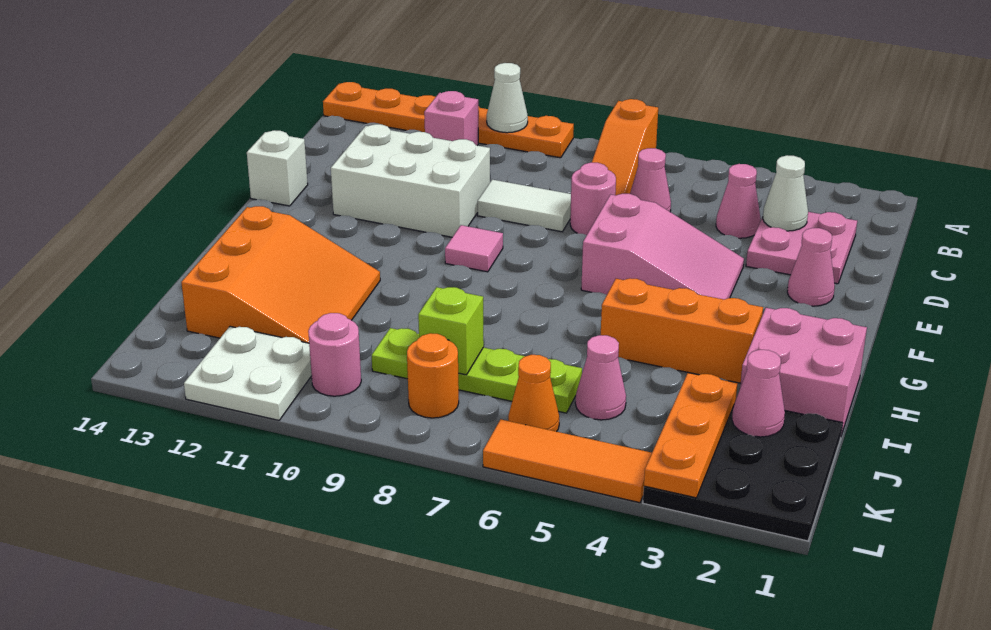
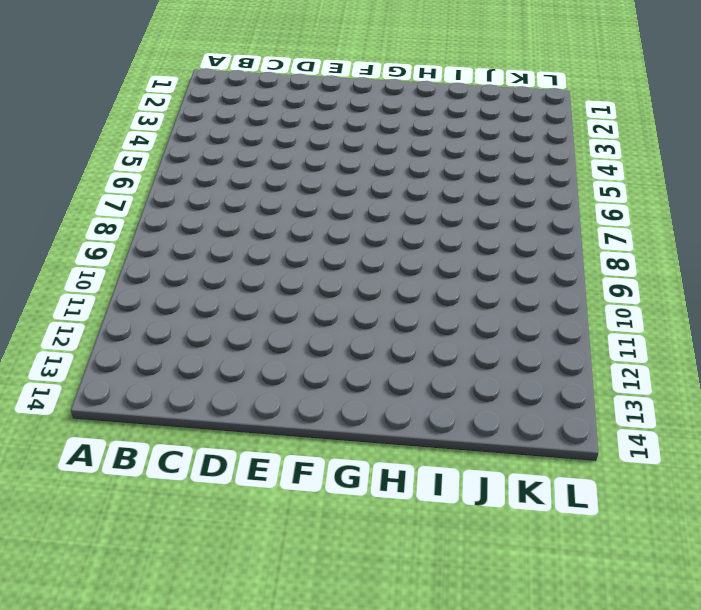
none -> orange slope A7:C7 level 1 top A
none -> orange plate A9:A14 level 1
none -> pink brick B11 level 1

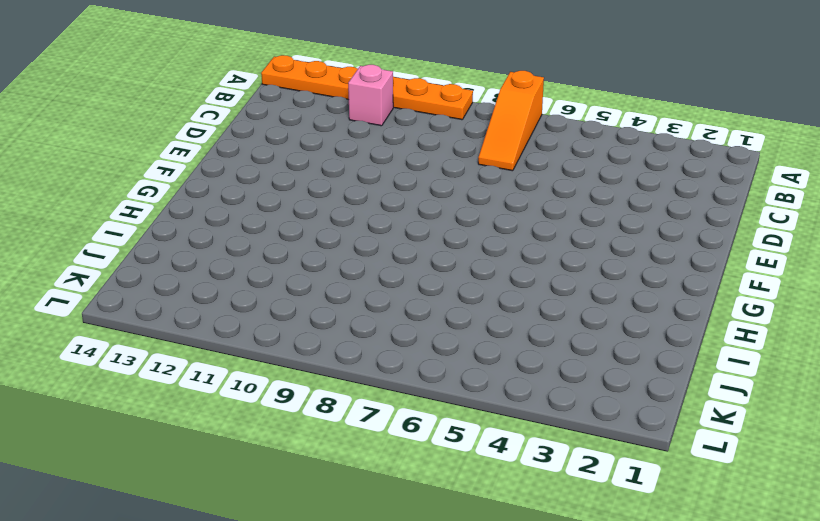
none -> pink plate C2:D3 level 1
none -> pink cone C4 level 1
none -> pink cone C6 level 1

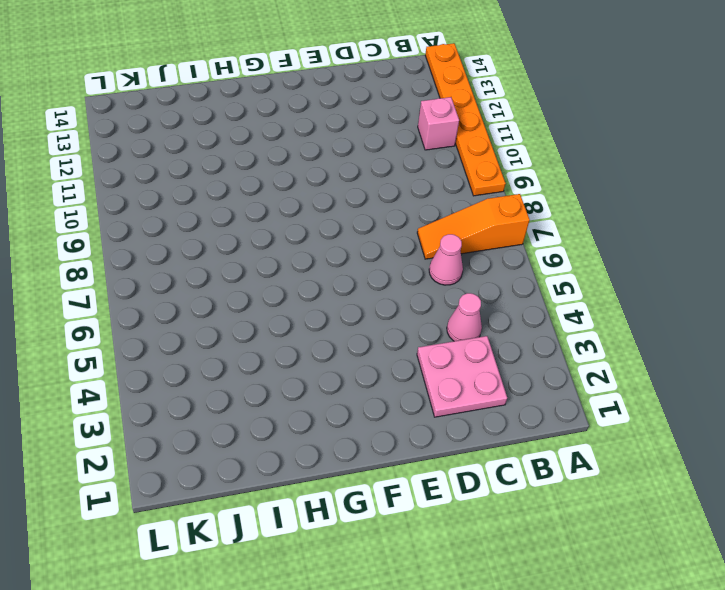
none -> pink round brick D7 level 1
none -> white tile D8:D9 level 1
none -> white brick D10:E12 level 1

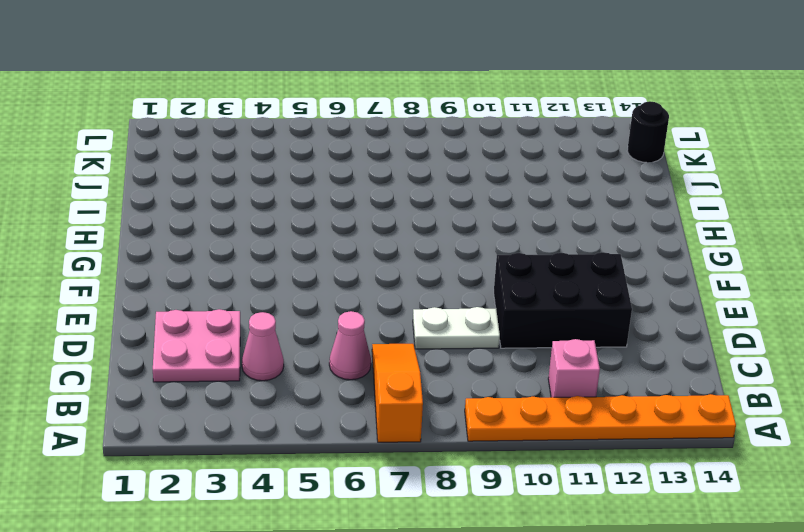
white plate D8:D9 level 1 -> white tile D8:D9 level 1
black brick D10:E12 level 1 -> white brick D10:E12 level 1
black round brick K14 level 1 -> none
none -> pink round brick D7 level 1
none -> pink cone E2 level 1
none -> pink slope E4:F6 level 1 top 6

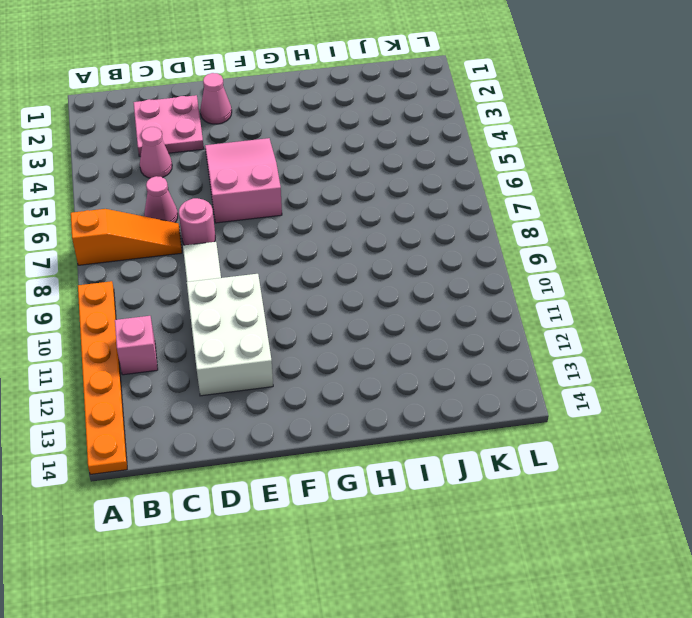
none -> white brick E14 level 1
none -> pink tile F9 level 1
none -> pink brick H1:I2 level 1

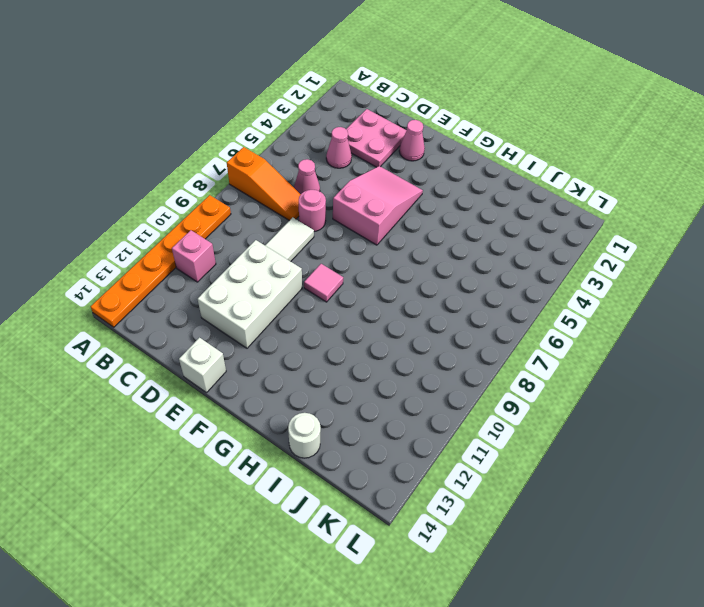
white round brick I14 level 1 -> none
none -> pink brick H1:I2 level 1
none -> orange brick H3:H5 level 1
none -> orange slope H11:J13 level 1 top 13

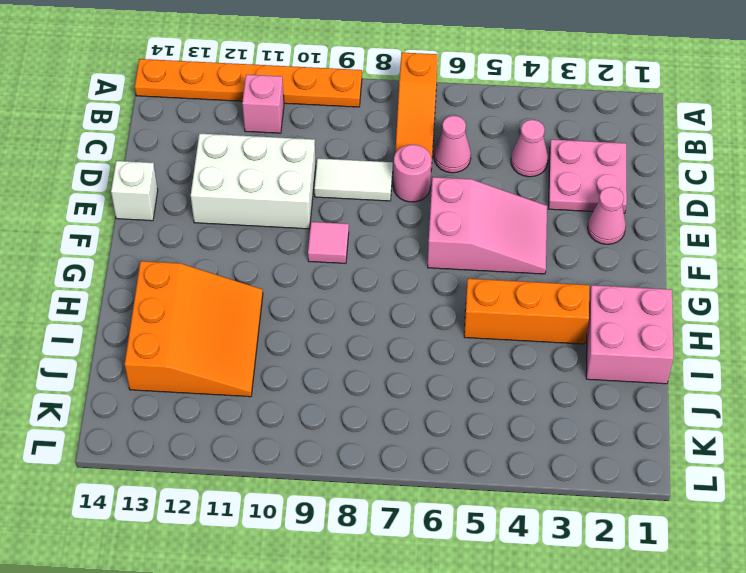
none -> black plate J1:L3 level 1
none -> pink cone J5 level 1
none -> lime plate J6:J9 level 1

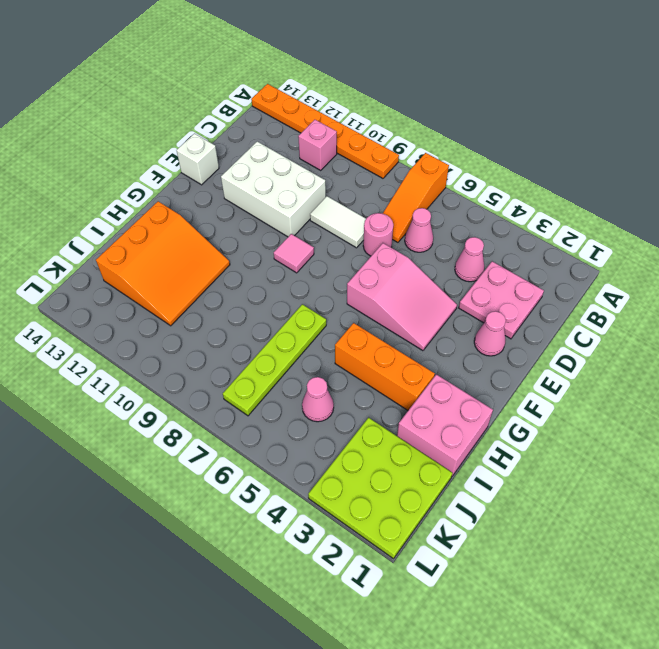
lime plate H7:K7 level 1 -> lime plate J6:J9 level 1
lime plate J1:L3 level 1 -> black plate J1:L3 level 1
none -> orange cone K6 level 1
none -> orange round brick K8 level 1
none -> pink round brick K10 level 1

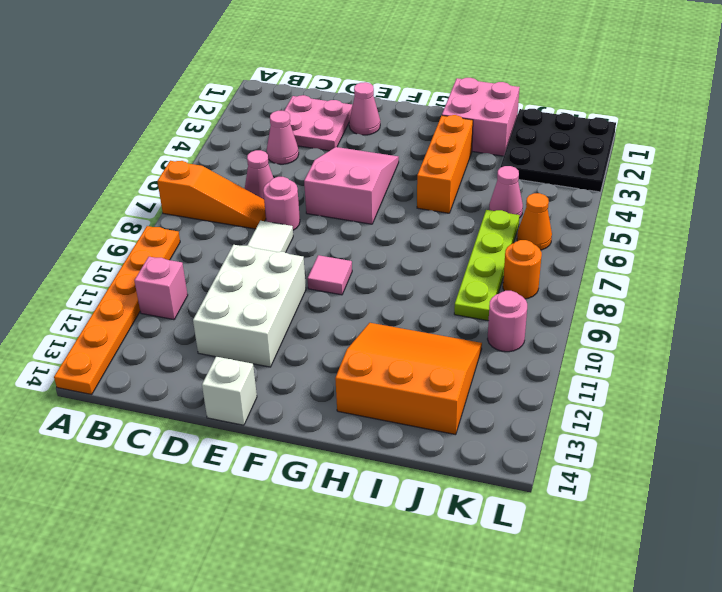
none -> white plate K11:L12 level 1
none -> orange tile L4:L6 level 1
none -> white cone A10 level 2

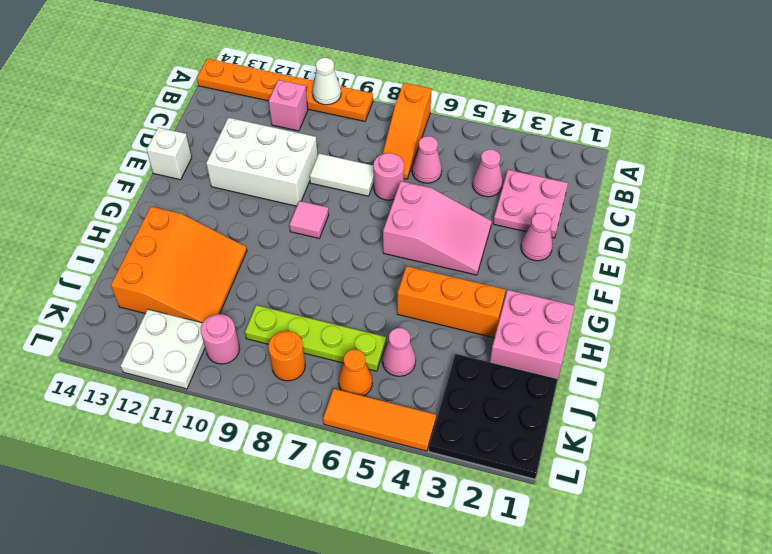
none -> white cone C3 level 2
none -> pink cone J2 level 2
none -> orange plate J3:L3 level 2

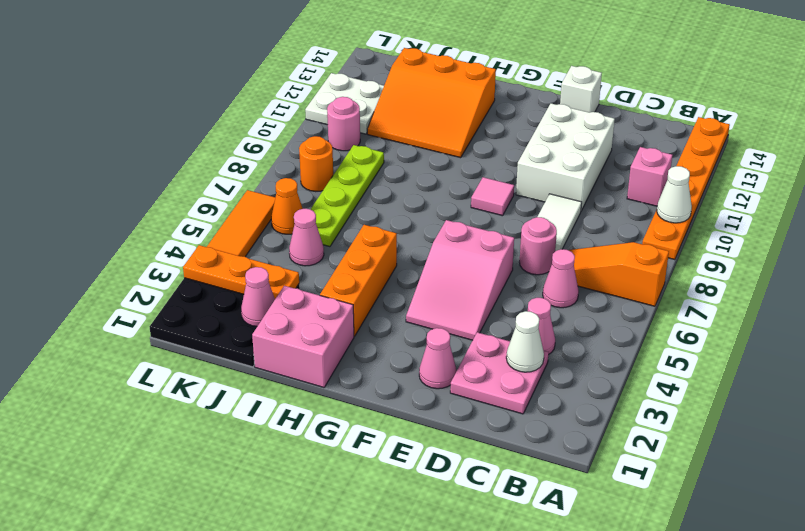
none -> lime brick J8 level 2

